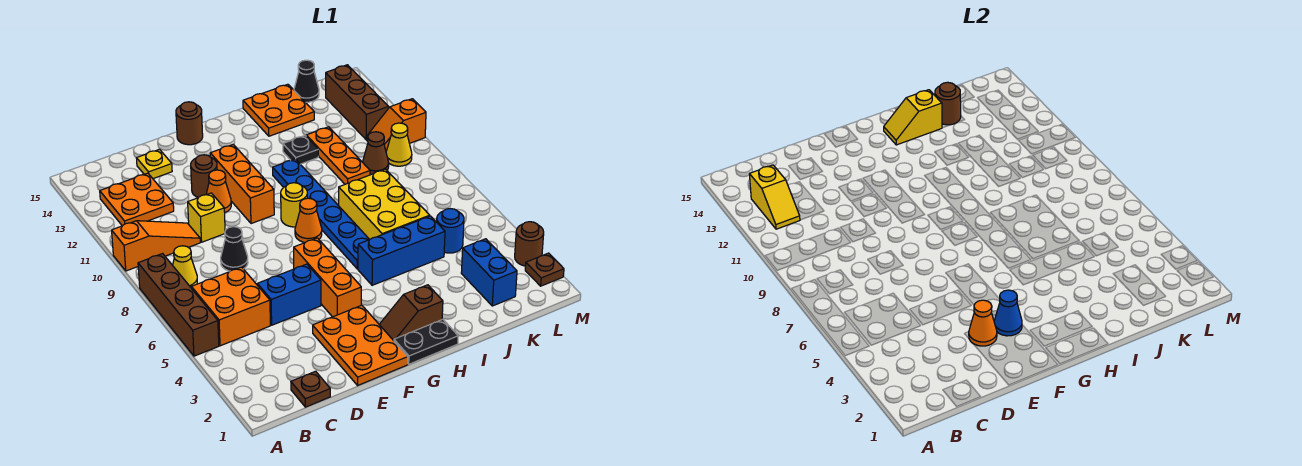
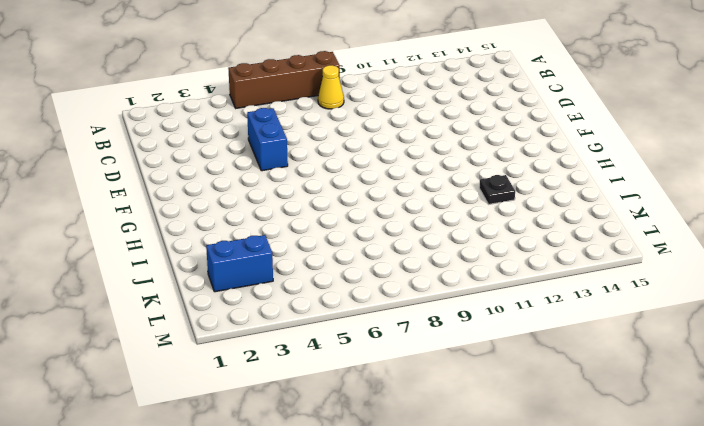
none -> orange slope A10:C10 level 1 top A
none -> orange brick B5:C6 level 1
none -> orange plate B12:C13 level 1
none -> brown plate C1 level 1

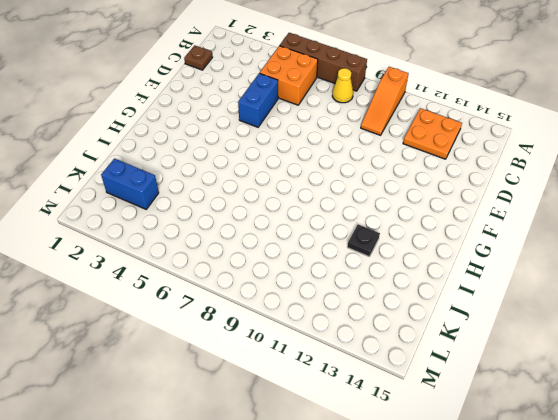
none -> black cone D8 level 1
none -> yellow brick D10 level 1
none -> yellow plate D14 level 1
none -> orange plate E1:F3 level 1

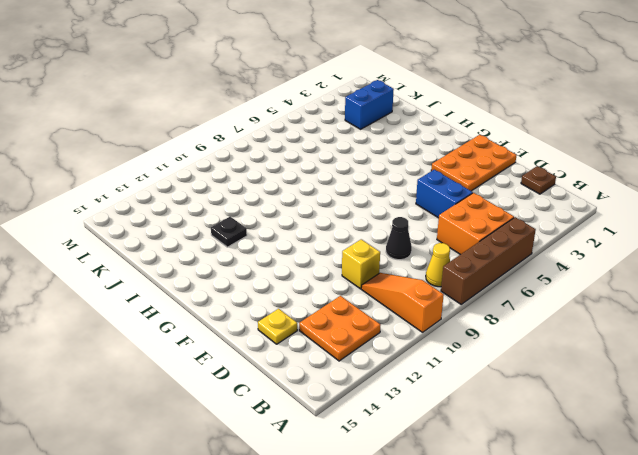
none -> orange cone E11 level 1
none -> brown round brick E12 level 1
none -> orange brick F4:F6 level 1
none -> orange brick F10:F12 level 1

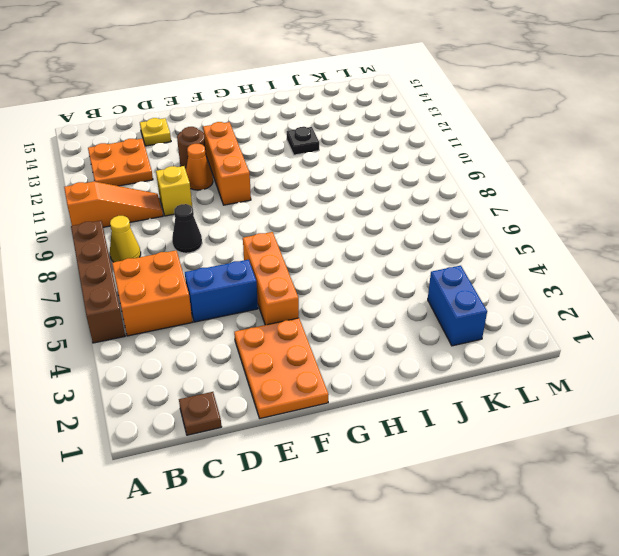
none -> brown round brick F15 level 1
none -> black plate G1:H1 level 1
none -> brown slope G2:H2 level 1 top H
none -> orange cone G8 level 1

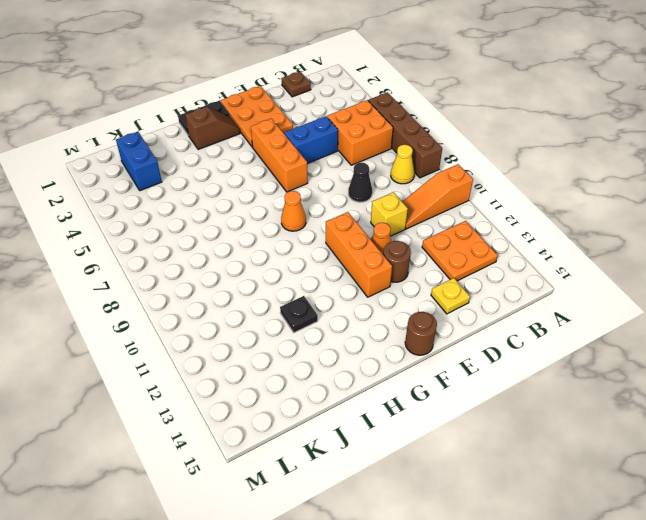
none -> yellow round brick G9 level 1
none -> blue brick H5:J5 level 1
none -> blue plate H6:H11 level 1
none -> yellow brick I6:J8 level 1

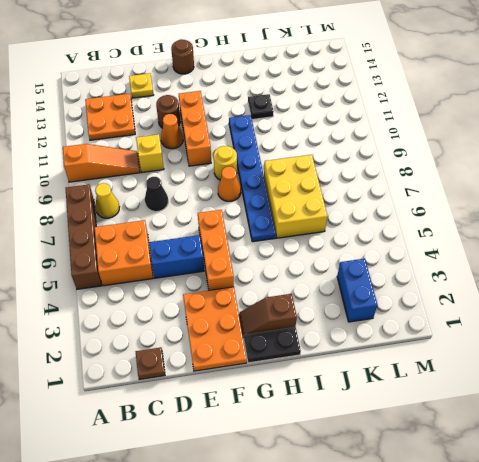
none -> blue brick H5:J5 level 1
none -> orange plate I14:J15 level 1
none -> orange plate J10:J12 level 1
none -> blue round brick K5 level 1

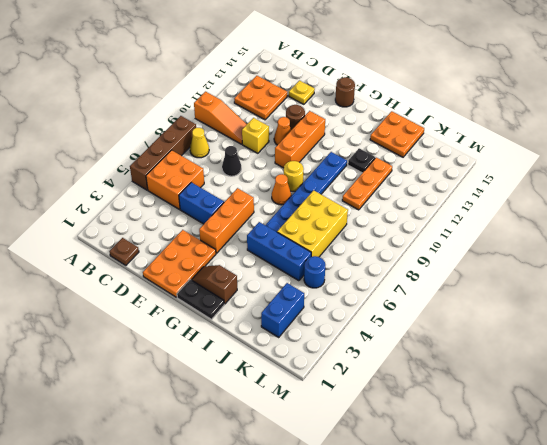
none -> brown cone K10 level 1
none -> black cone K15 level 1
none -> yellow cone L10 level 1
none -> orange slope L11:M11 level 1 top M

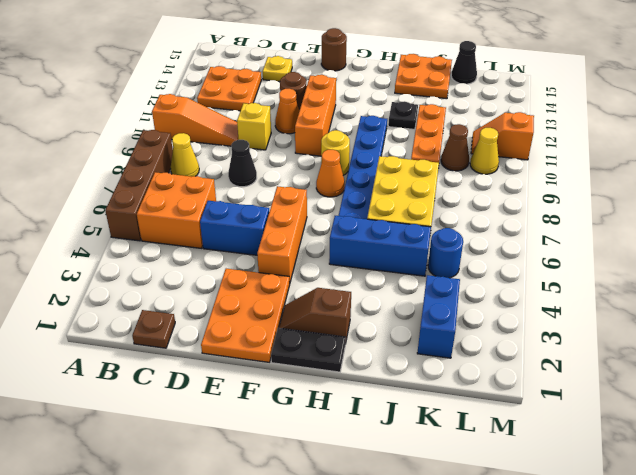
none -> brown brick L12:L14 level 1
none -> brown plate M2 level 1
none -> brown round brick M3 level 1
none -> yellow slope B12:B13 level 2 top 13

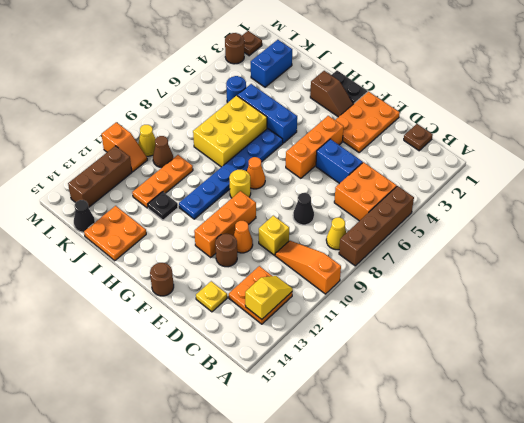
none -> orange cone E3 level 2
none -> blue cone F3 level 2
none -> yellow slope H14:I14 level 2 top I
none -> brown round brick J14 level 2

